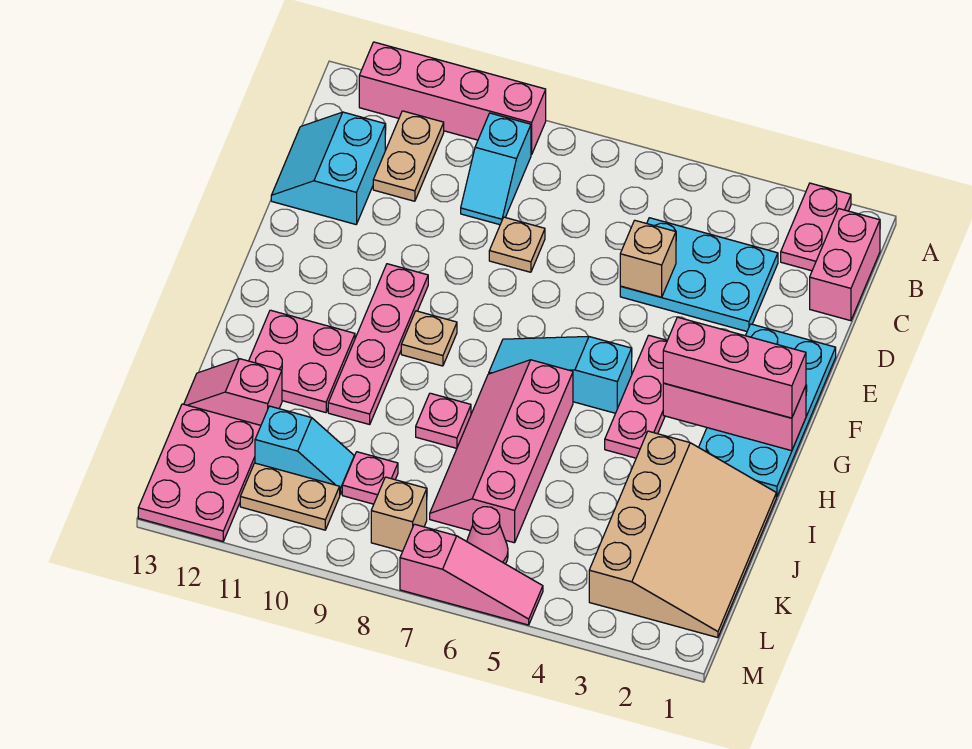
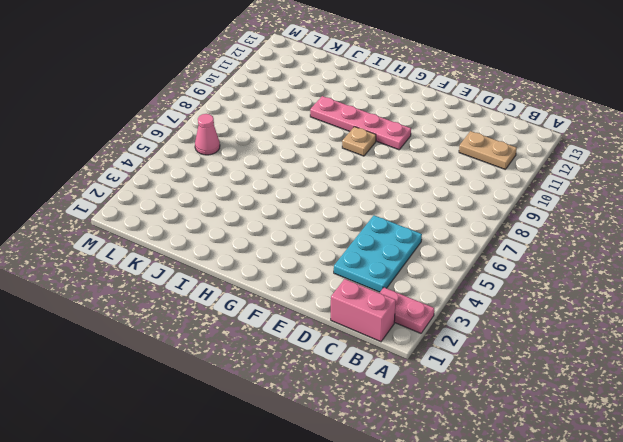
none -> pink brick A9:A12 level 1
none -> cyan slope B9:C9 level 1 top B
none -> cyan slope C12:D13 level 1 top 12

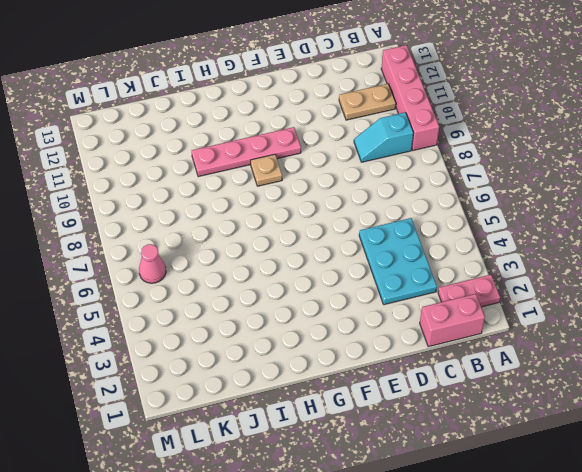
none -> cyan slope C12:D13 level 1 top 12
none -> tan plate D8 level 1
none -> cyan plate E1:H2 level 1

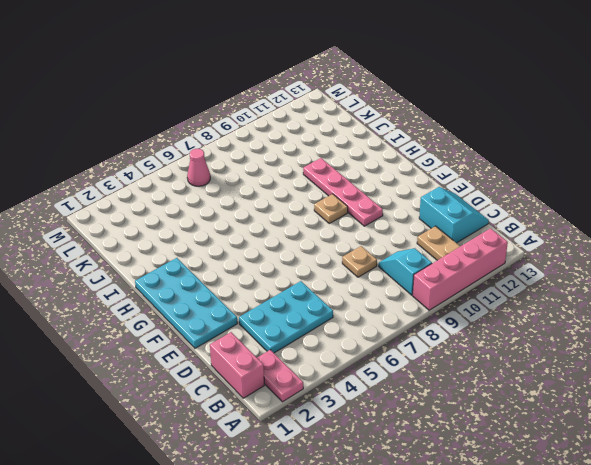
none -> pink plate F4:H4 level 1
none -> cyan slope G5:G7 level 1 top 5
none -> pink slope H6:K7 level 1 top 6

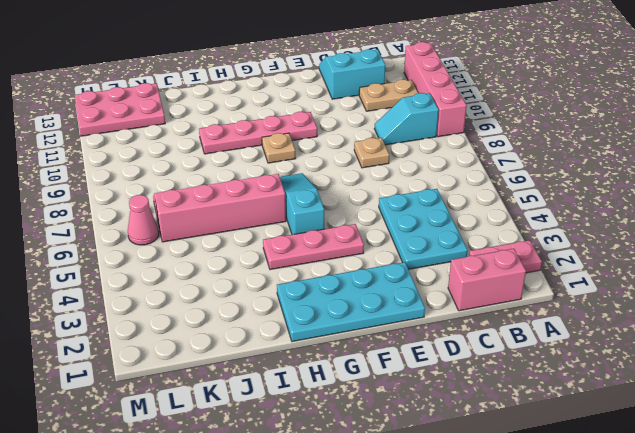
none -> pink plate H11:I12 level 1
none -> tan slope I1:L3 level 1 top 3
none -> pink plate I8 level 1

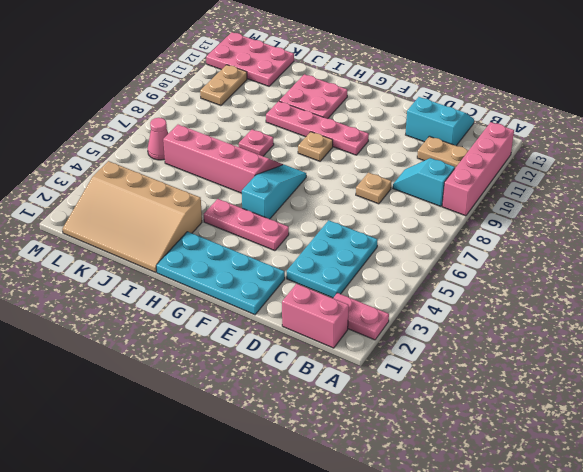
none -> pink slope J12:J13 level 1 top 12
none -> pink plate K9 level 1
none -> cyan slope K10:K11 level 1 top 11

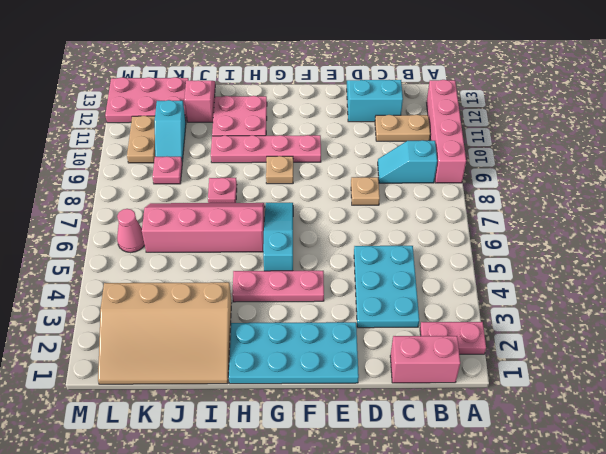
none -> tan brick L8 level 1
none -> pink slope M5:M7 level 1 top 7
none -> tan brick D5 level 2

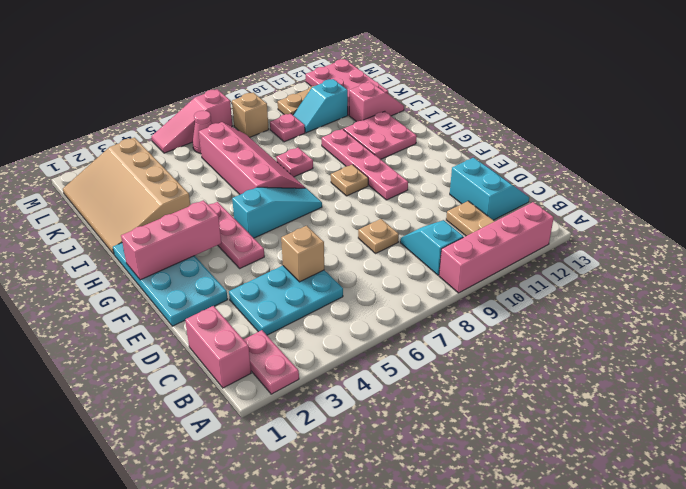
none -> pink brick G1:G3 level 3

